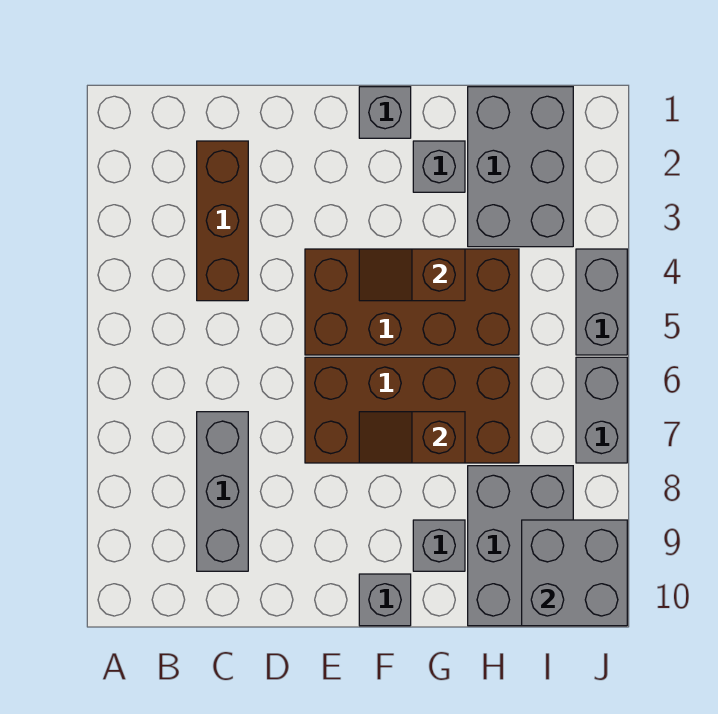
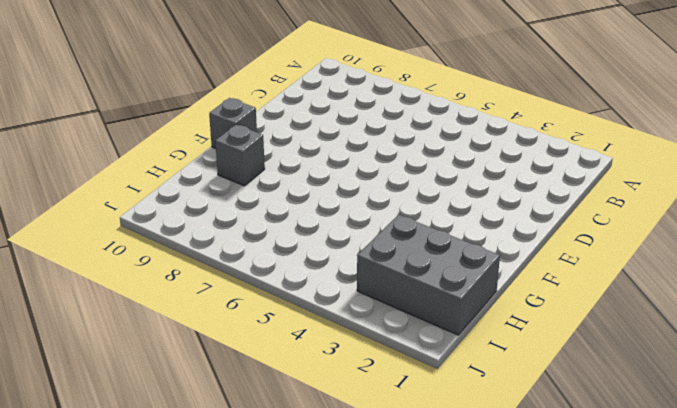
none -> brown brick C2:C4 level 1
none -> grey brick C7:C9 level 1
none -> brown brick E4:H5 level 1

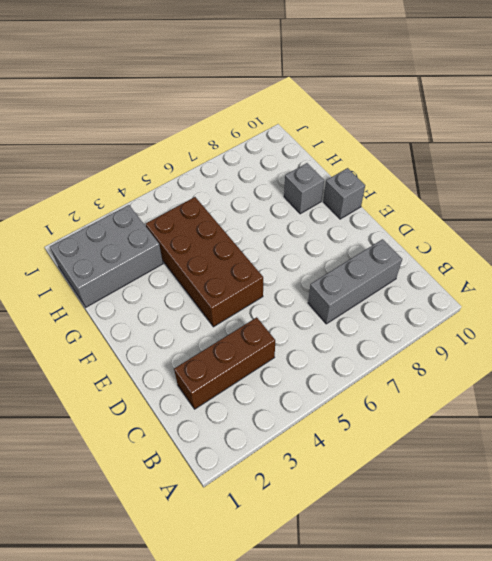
none -> brown brick E6:H7 level 1
none -> grey brick F1 level 1
none -> grey brick G2 level 1

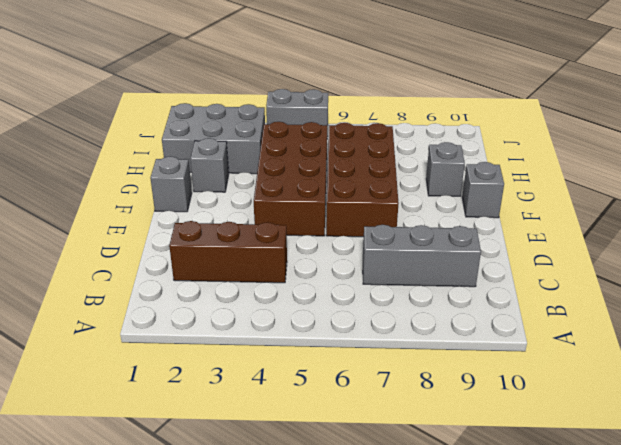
none -> grey brick H8:I10 level 1
none -> grey brick J6:J7 level 1
none -> brown slope F4:G4 level 2 top G

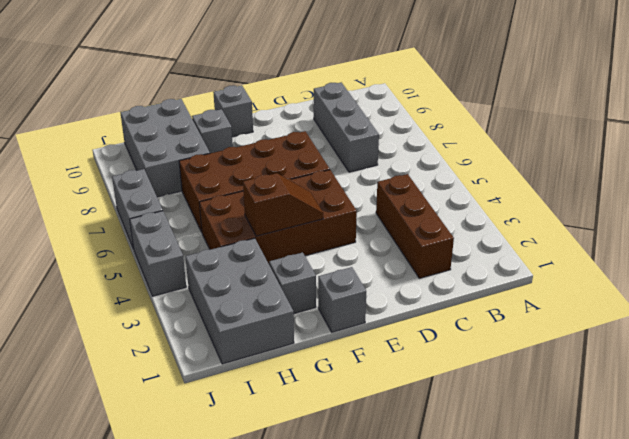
none -> brown slope F7:G7 level 2 top G
none -> grey brick I9:J10 level 2

